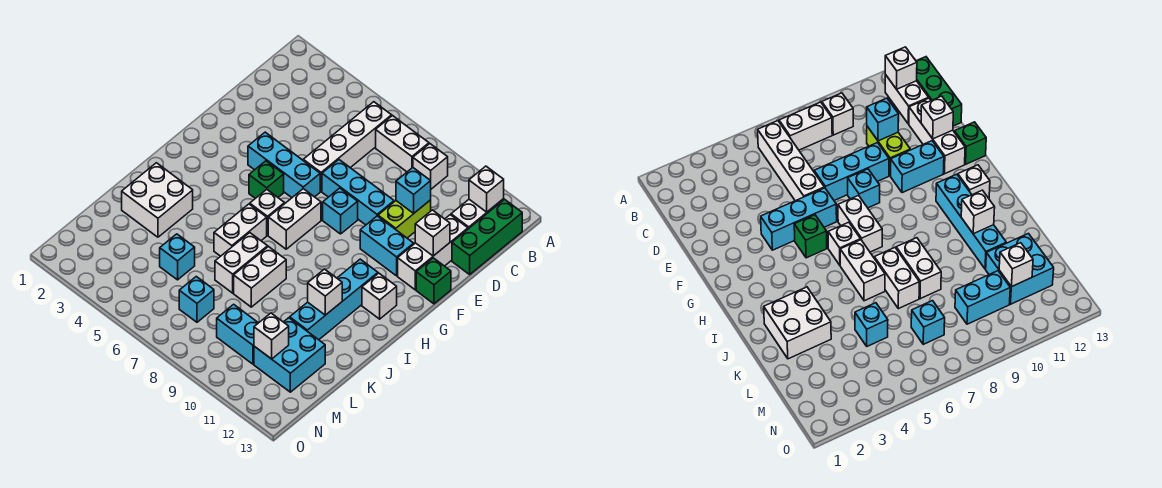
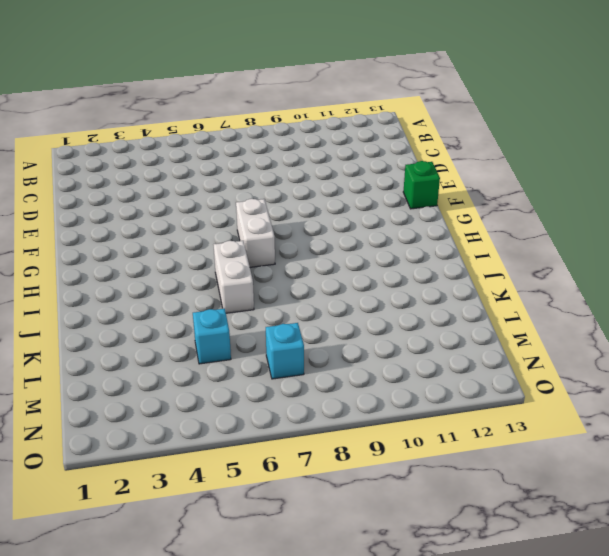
none -> white brick B6:E6 level 1
none -> white brick B7:B8 level 1
none -> white brick B9 level 1
none -> white brick B12:C12 level 1

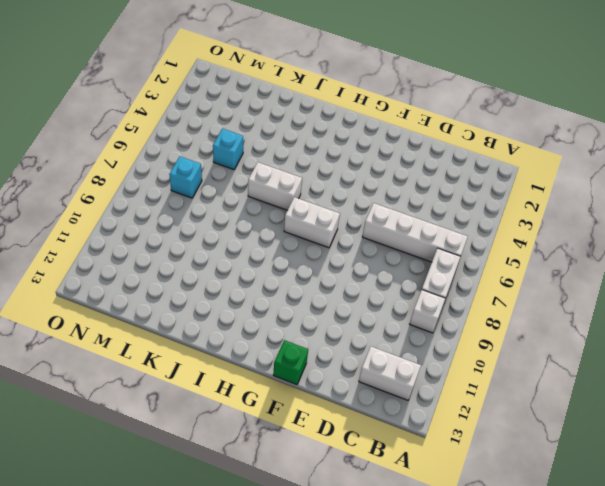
none -> green brick B13:D13 level 1
none -> lime brick D10:E10 level 1
none -> white brick D12:F12 level 1
none -> cyan brick E7:E9 level 1

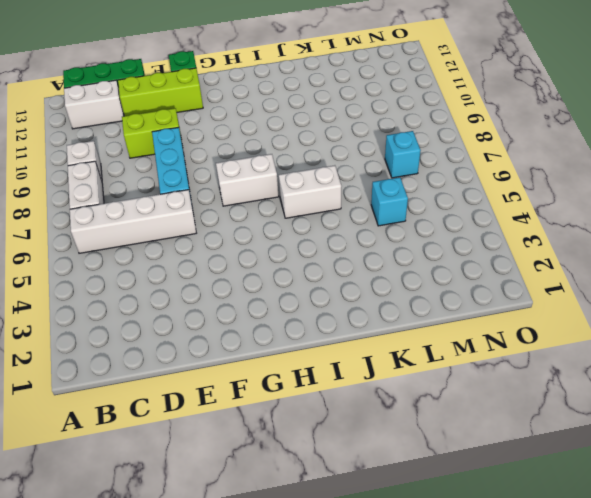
lime brick D12:F12 level 1 -> white brick D12:F12 level 1
none -> cyan brick F4:F6 level 1
none -> cyan brick F8 level 1
none -> cyan brick F10:F11 level 1
none -> green brick G5 level 1

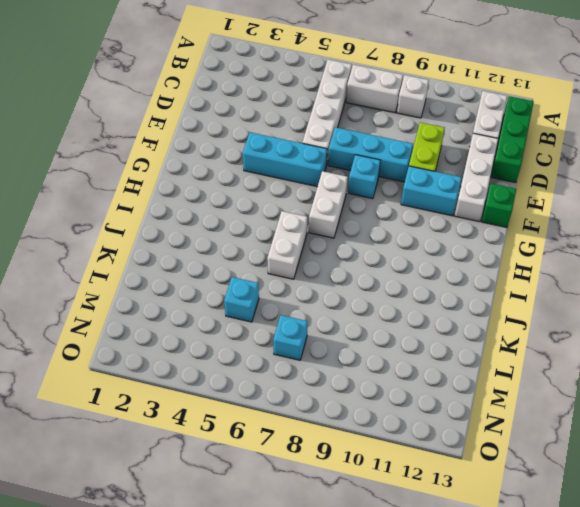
none -> green brick G5 level 1
none -> white brick H6 level 1
none -> cyan brick H11:K11 level 1
none -> white brick H12 level 1

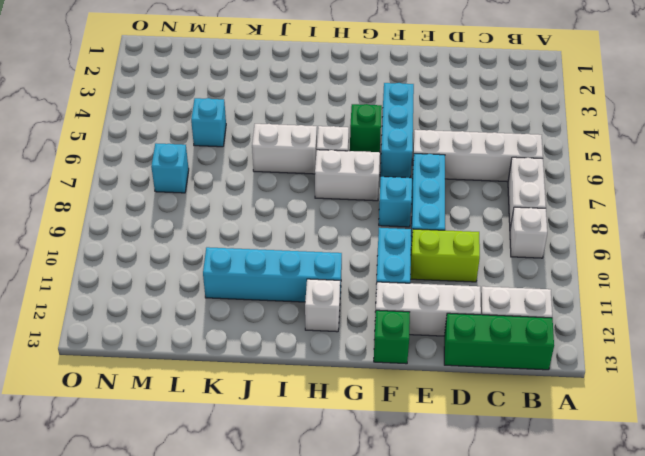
none -> white brick J2:K3 level 1
none -> white brick J7:K7 level 1
none -> white brick J8:K8 level 1
none -> cyan brick L11:M12 level 1

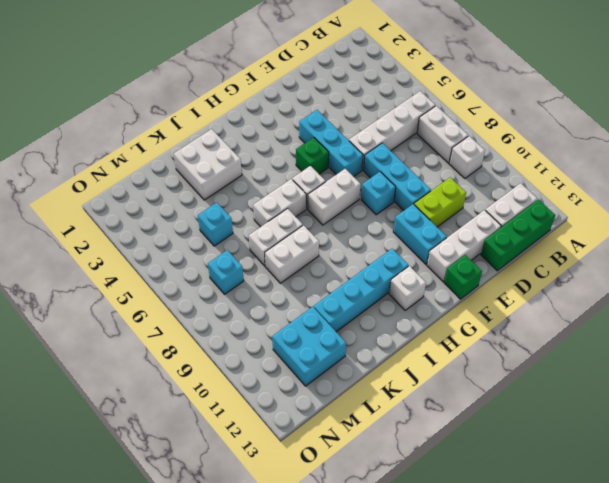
none -> cyan brick M9:M10 level 1
none -> white brick B12 level 2
none -> cyan brick D10 level 2
none -> white brick E12 level 2

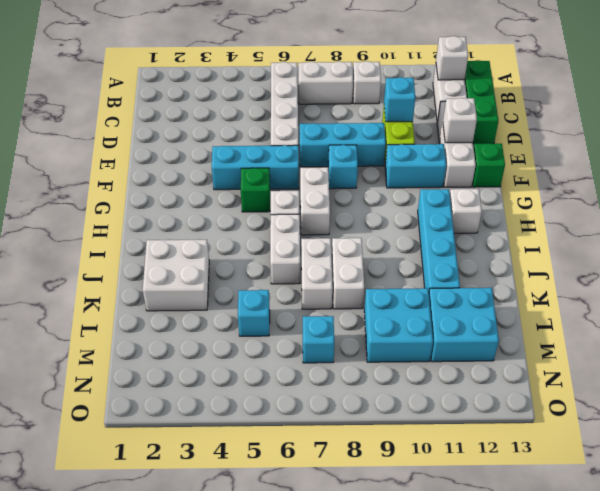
cyan brick L9:M10 level 1 -> cyan brick M9:M10 level 1
none -> white brick J11 level 2
none -> white brick M11 level 2

